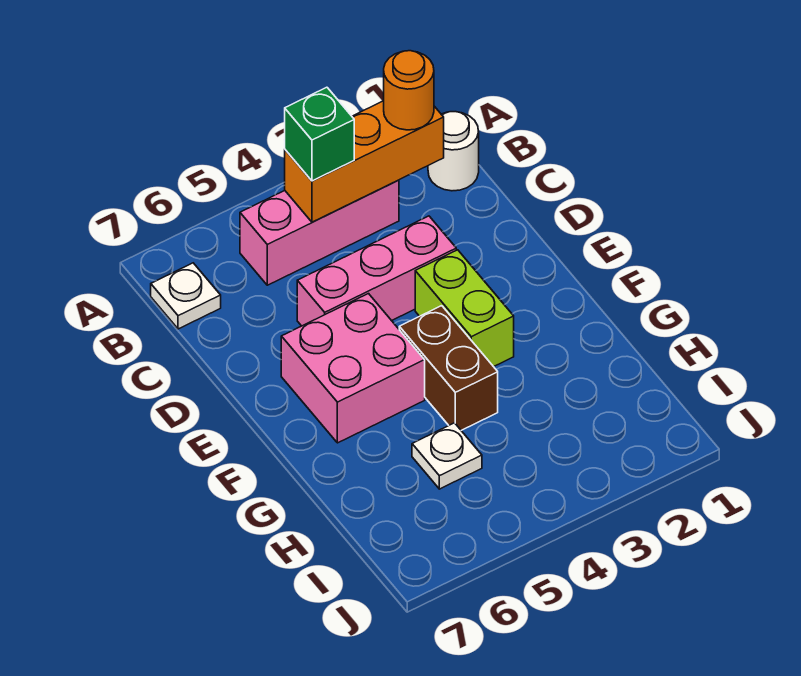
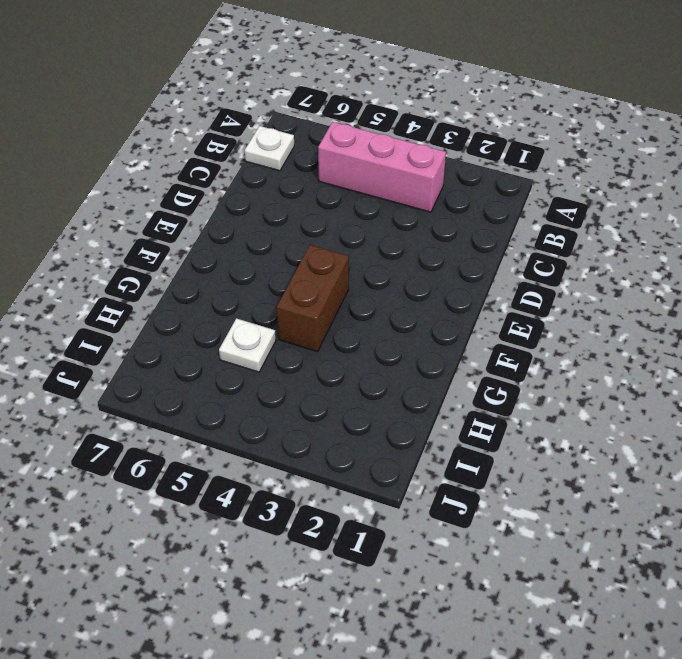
none -> white round brick B1 level 1
none -> pink brick D3:D5 level 1

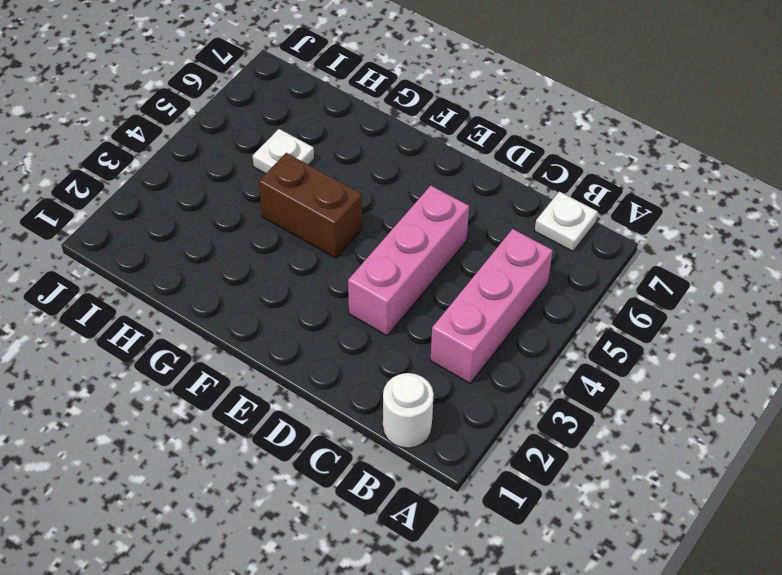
none -> lime brick E3:F3 level 1
none -> pink brick E5:F6 level 1

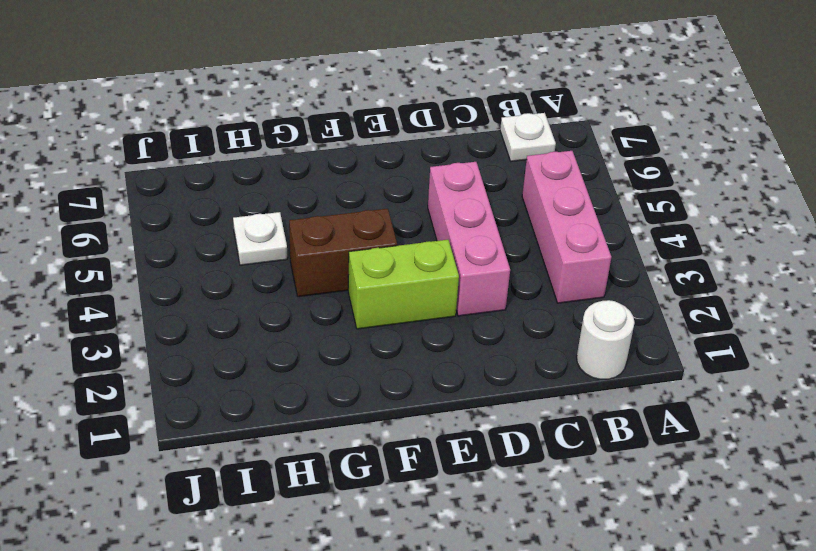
none -> pink brick E5:F6 level 1
none -> orange brick B2:B4 level 2

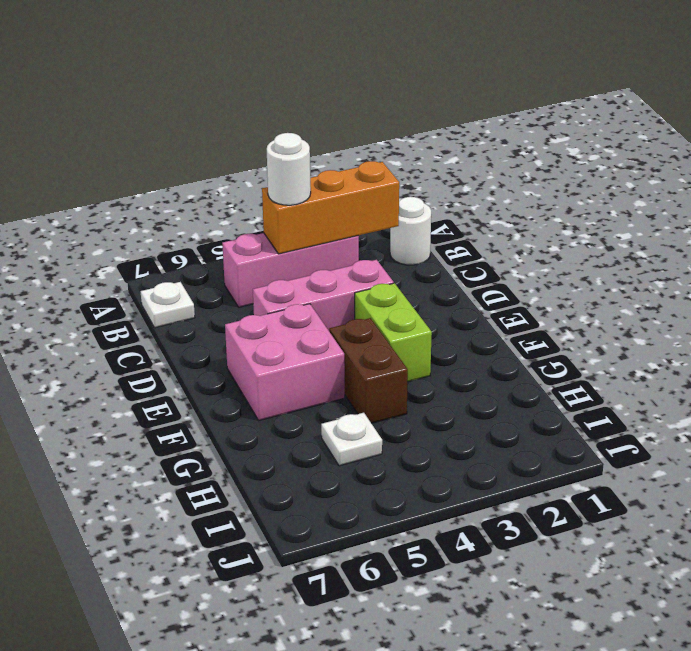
white round brick B4 level 3 -> green brick B4 level 3
none -> orange round brick B2 level 3

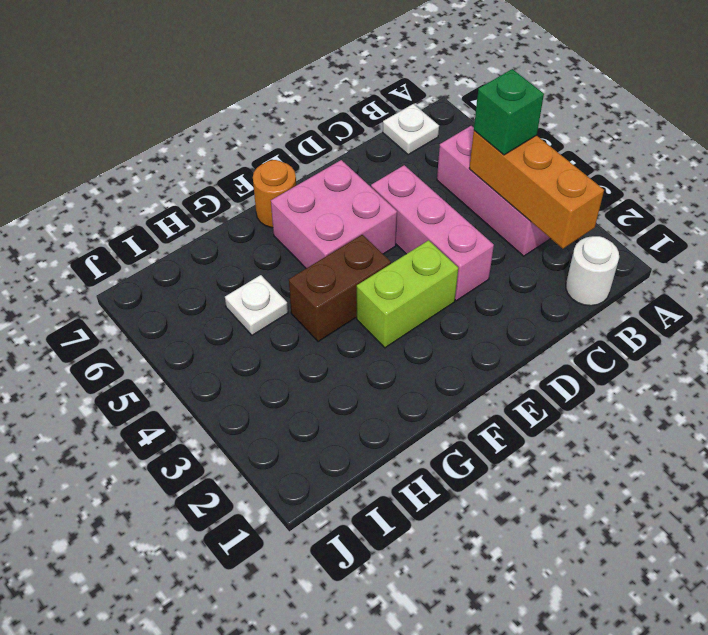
orange round brick F7 level 1 -> orange round brick B2 level 3

